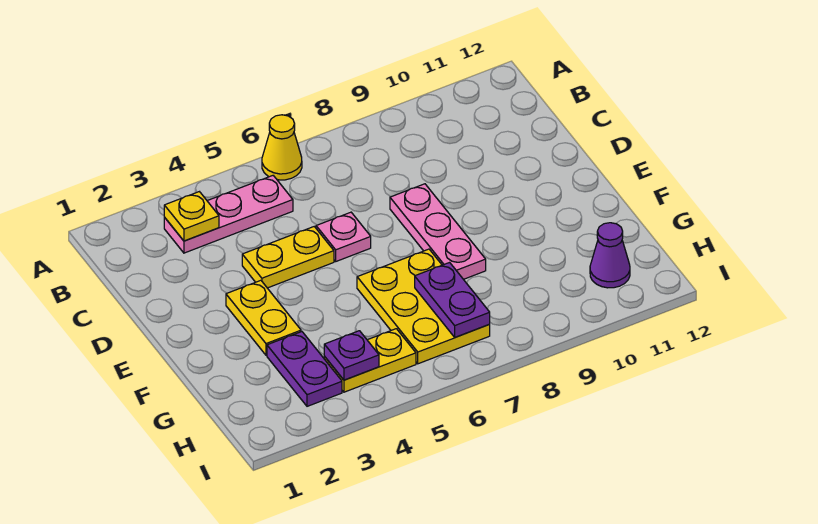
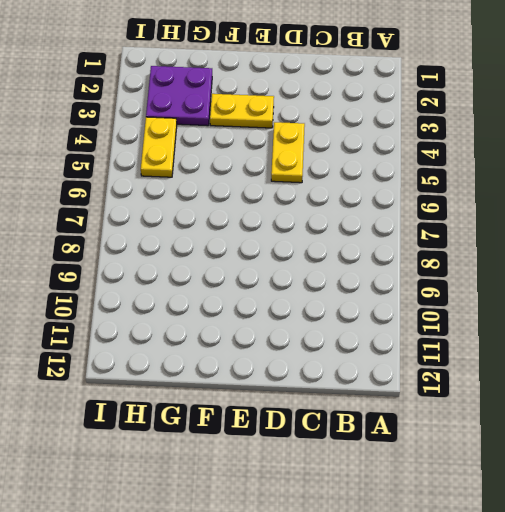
purple plate G2:H3 level 1 -> purple plate G3:H3 level 1
none -> yellow cone A6 level 1
none -> pink plate B3:B5 level 1
none -> pink plate D6 level 1

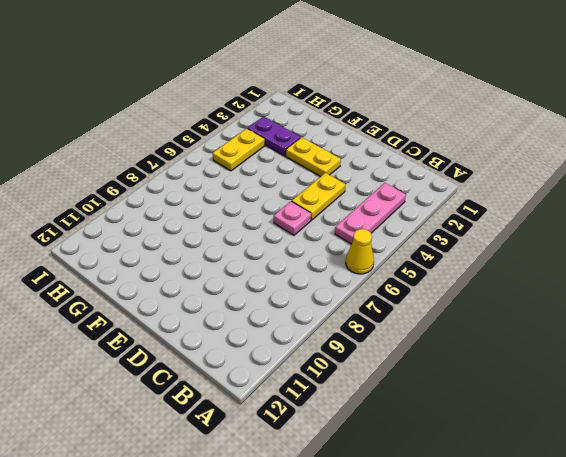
none -> pink plate D8:F8 level 1
none -> yellow plate F6:H7 level 1
none -> purple cone H11 level 1

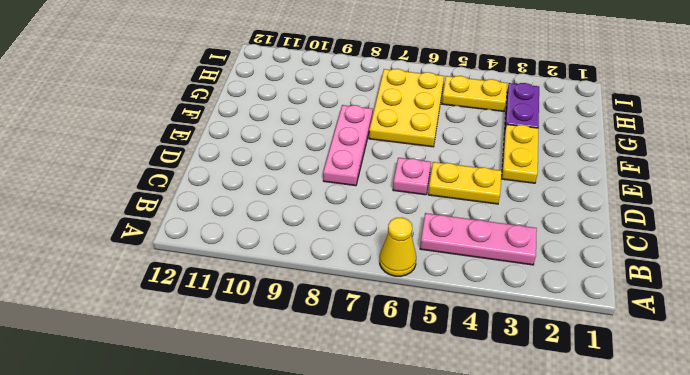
none -> purple cone H11 level 1
none -> yellow plate B3 level 2
none -> purple plate G7:H7 level 2

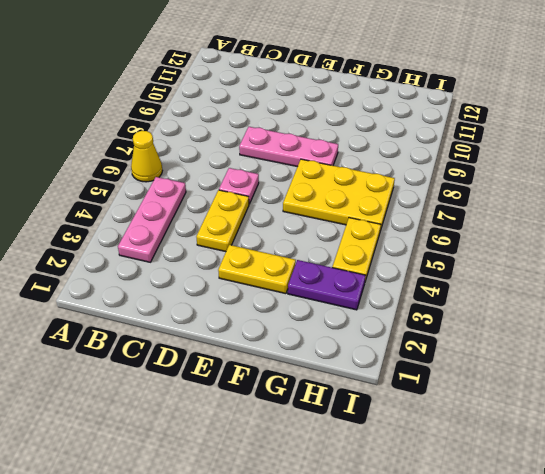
none -> purple cone H11 level 1
none -> yellow plate B3 level 2
none -> purple plate G7:H7 level 2

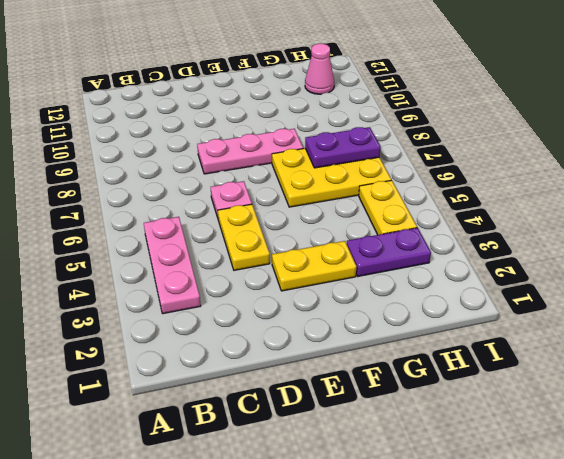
pink cone H11 level 1 -> purple cone H11 level 1
none -> yellow cone A6 level 1
none -> yellow plate B3 level 2
none -> purple plate H4 level 2

